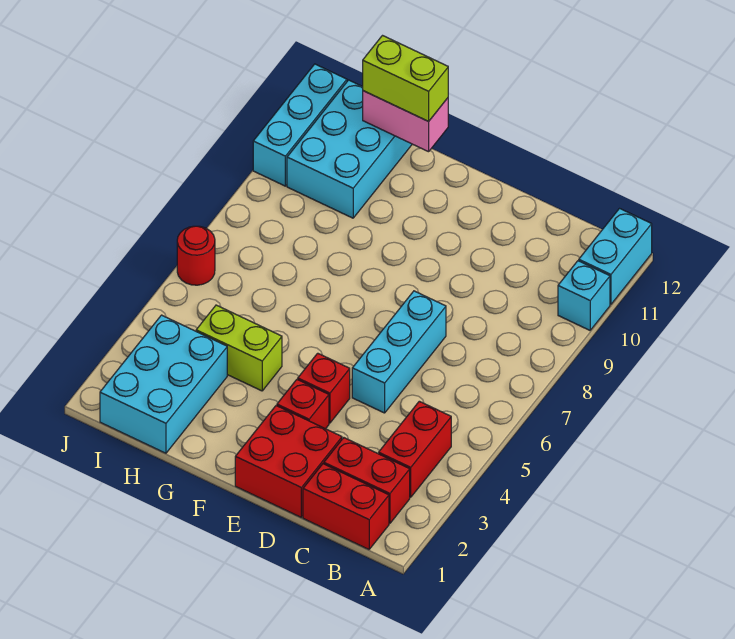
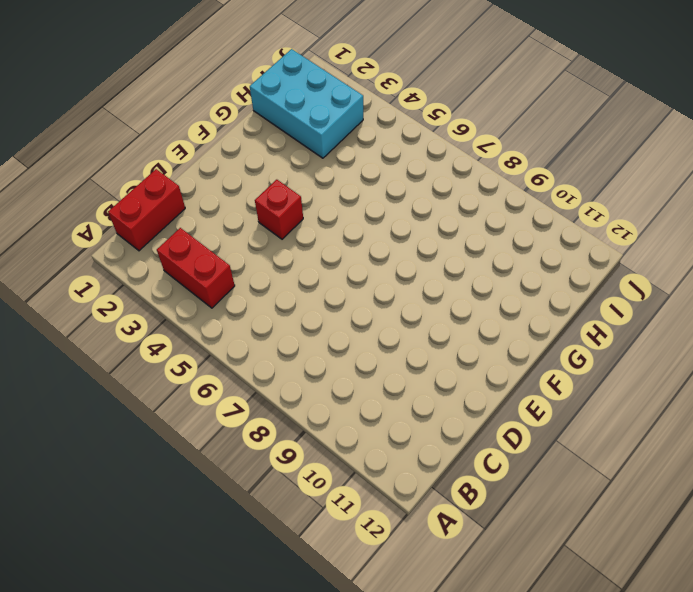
none -> cyan brick A10 level 1
none -> cyan brick A11:A12 level 1
none -> red brick B2:C2 level 1

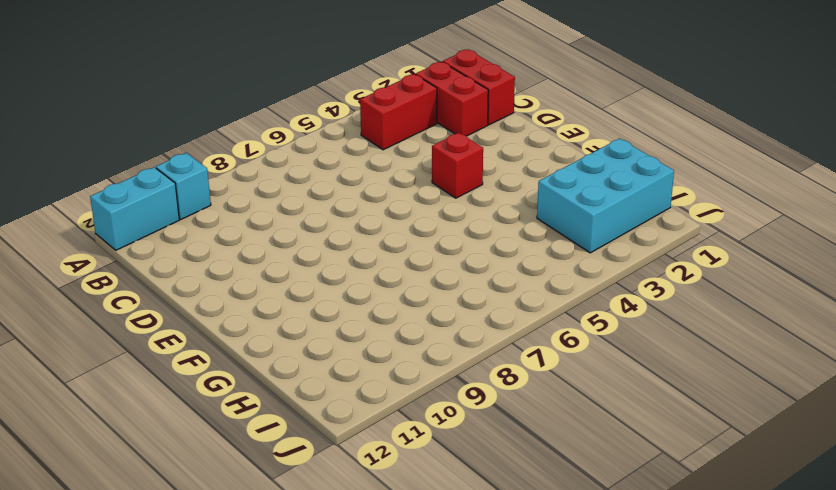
none -> red brick D1:E2 level 1
none -> cyan brick D5:D7 level 1
none -> red brick E3 level 1

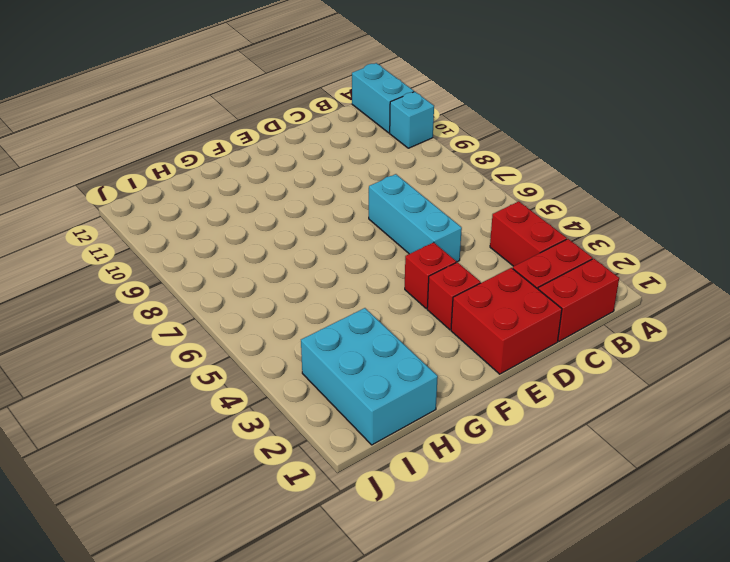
none -> lime brick G4:H4 level 1
none -> cyan brick H10:I12 level 1
none -> red round brick J6 level 1

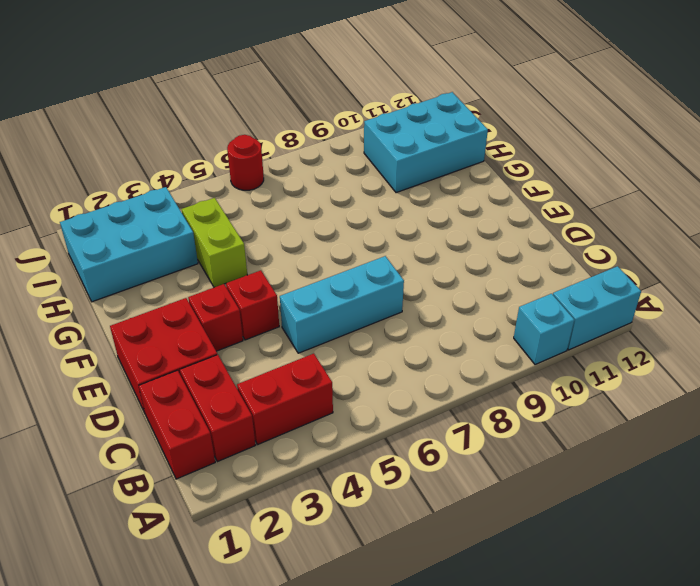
none -> cyan brick J10:J12 level 1
none -> pink brick G12:H12 level 2
none -> lime brick G12:H12 level 3

